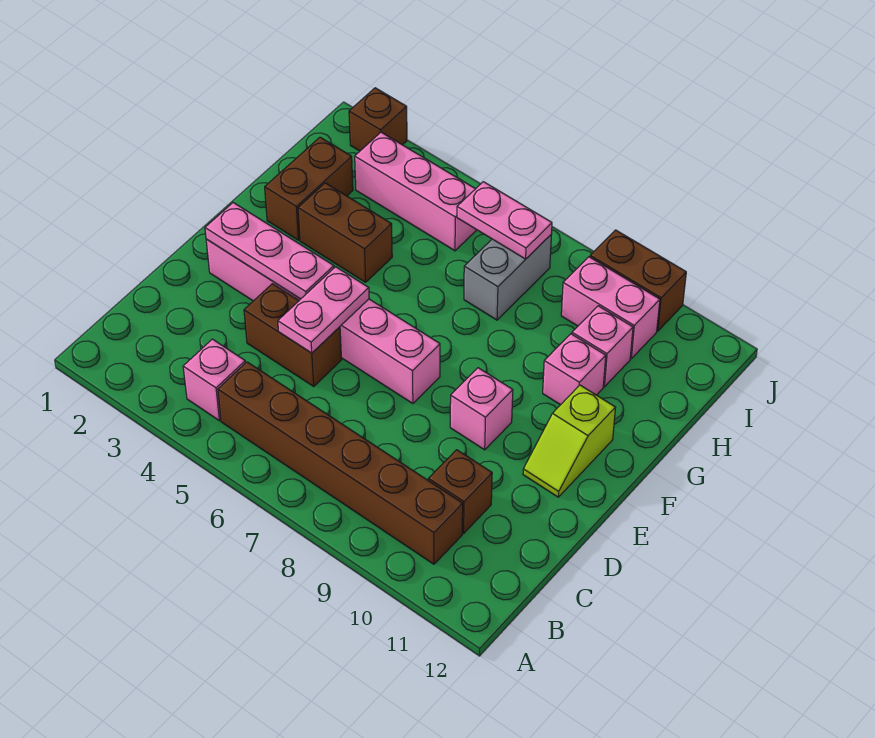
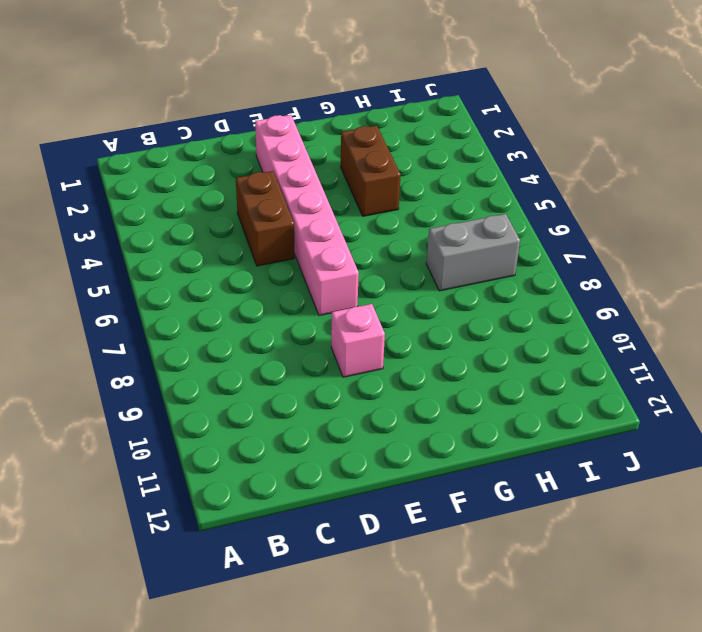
none -> pink brick B4 level 1
none -> brown brick B5:B10 level 1
none -> brown brick C10 level 1

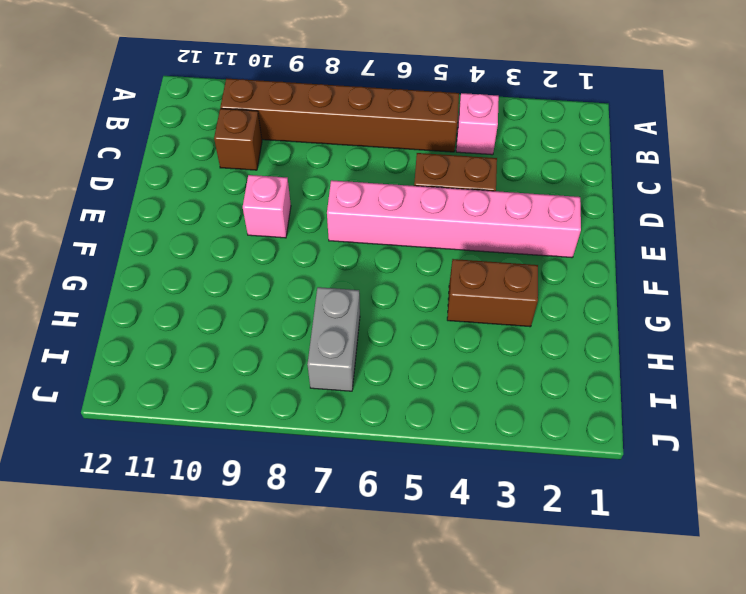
none -> lime slope E11:F11 level 1 top F
none -> brown brick G2:H2 level 1
none -> pink brick G10 level 1

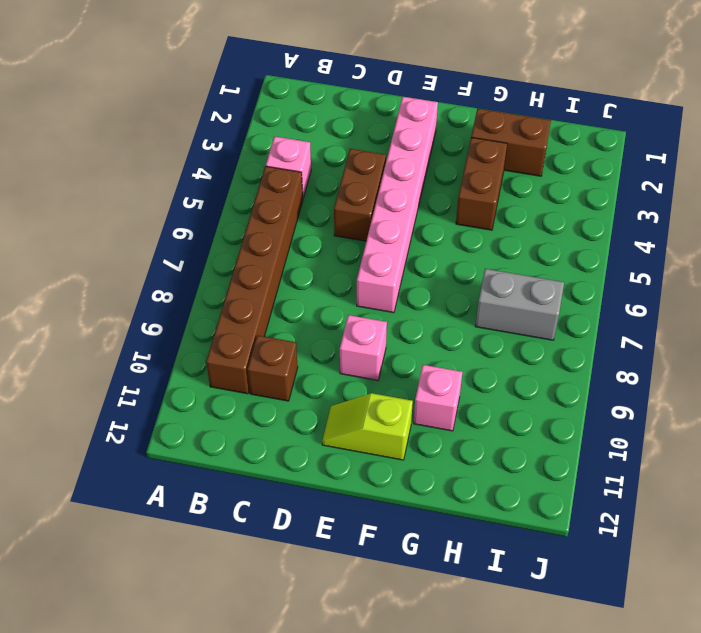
none -> pink brick H10 level 1
none -> pink brick I3:I5 level 1
none -> pink brick I9:I10 level 1

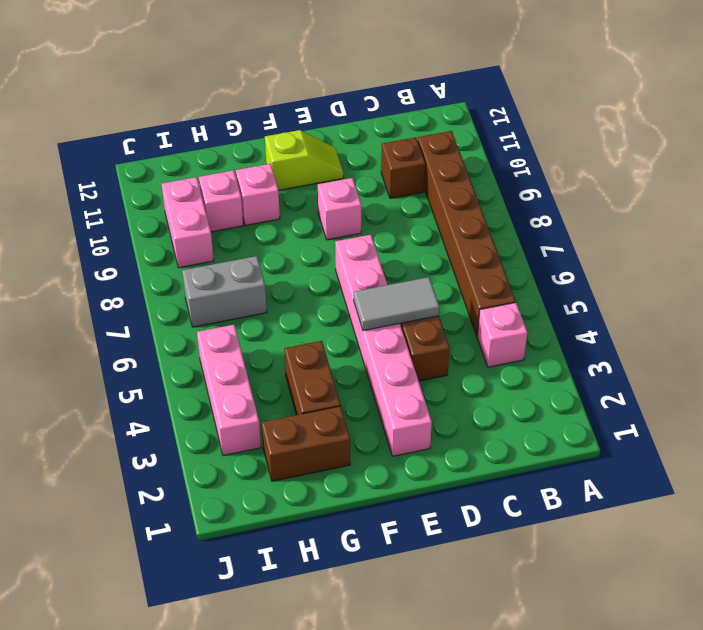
grey tile D5:E5 level 2 -> pink plate D5:E5 level 2
none -> brown brick J2 level 1
none -> brown brick J9:J10 level 1
none -> pink plate E2:E4 level 2

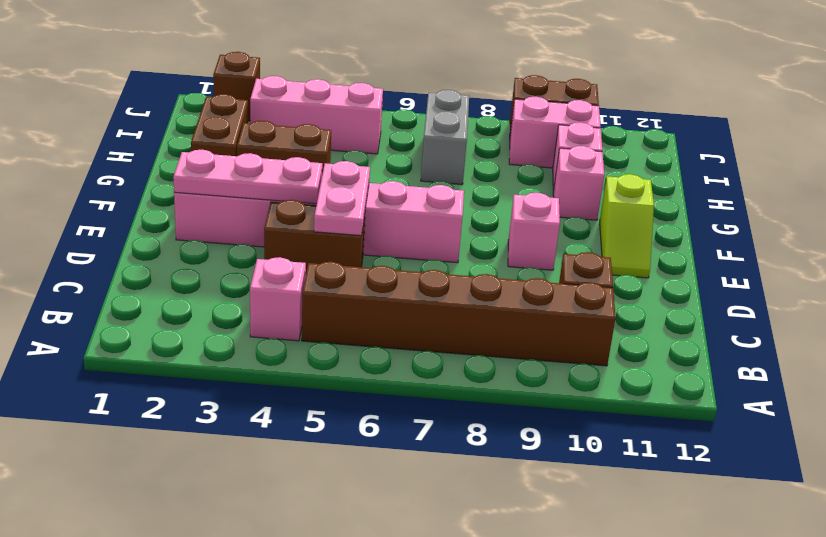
none -> pink plate I6:I7 level 2

